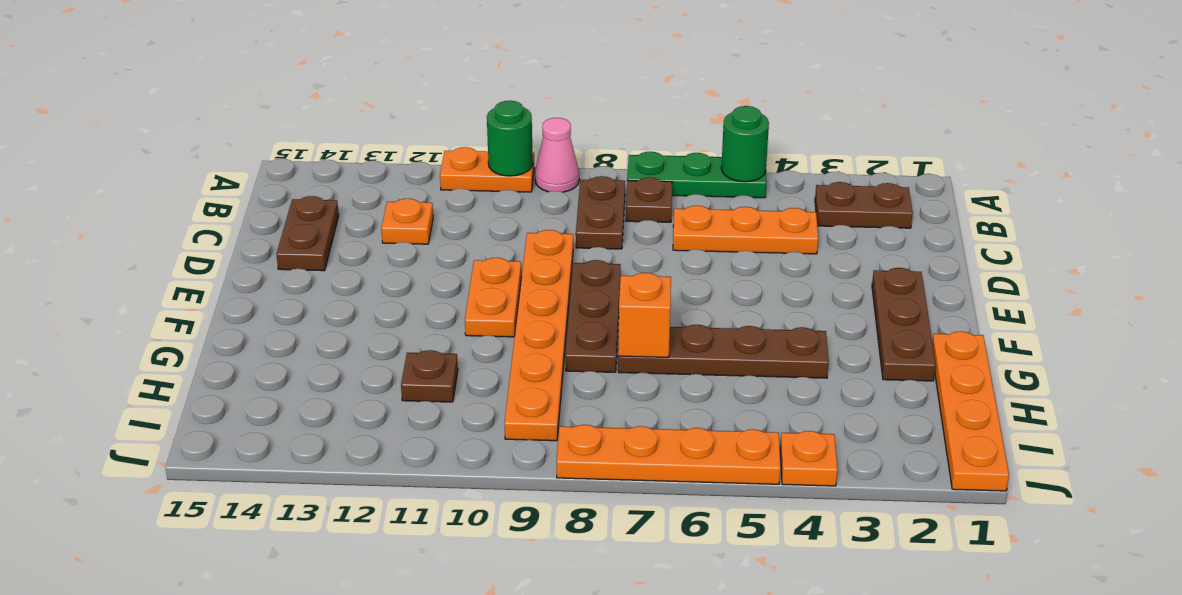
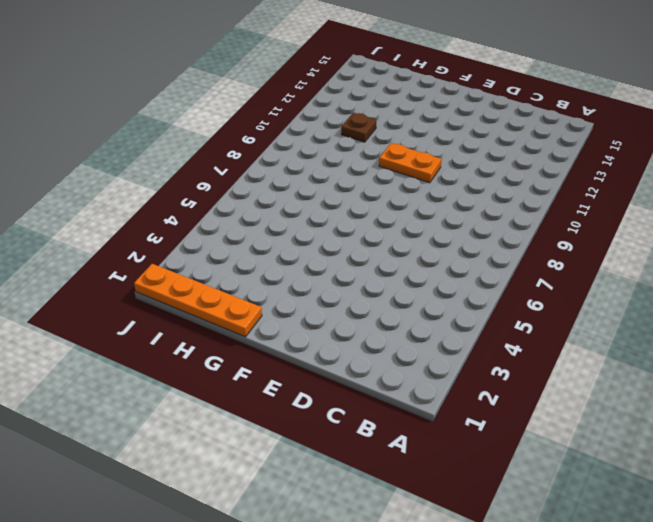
none -> green plate A5:A7 level 1
none -> pink cone A9 level 1
none -> orange plate A10:A11 level 1

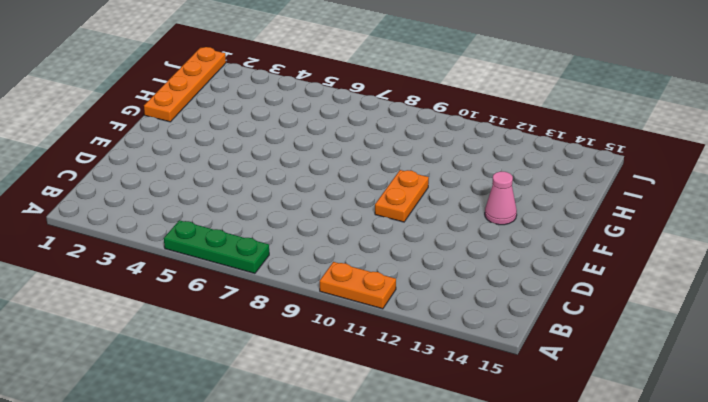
pink cone F13 level 1 -> pink cone A9 level 1
none -> brown plate B2:B3 level 1
none -> brown plate B7 level 1
none -> brown plate B8:C8 level 1

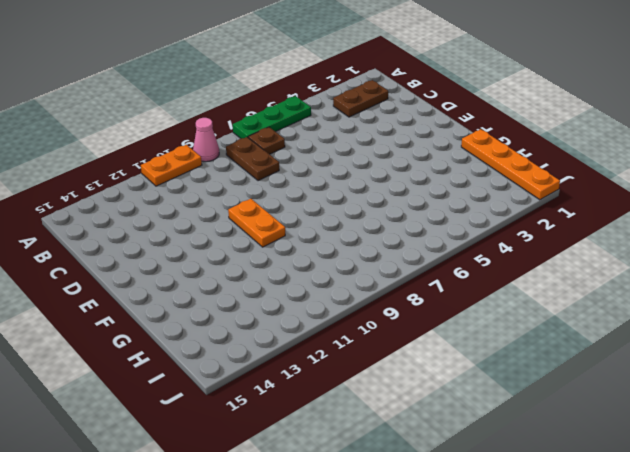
none -> orange plate C4:C6 level 1
none -> orange plate C12 level 1
none -> brown plate C14:D14 level 1

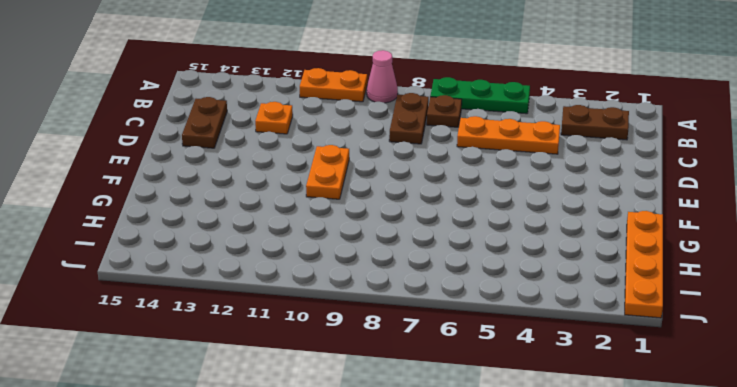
none -> orange plate D9:I9 level 1
none -> brown plate E2:G2 level 1
none -> brown plate E8:G8 level 1

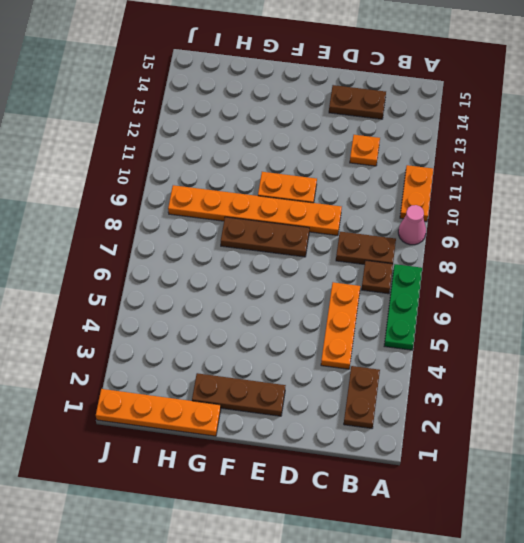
none -> brown plate G4:G7 level 1
none -> brown plate H11 level 1
none -> orange plate J4 level 1

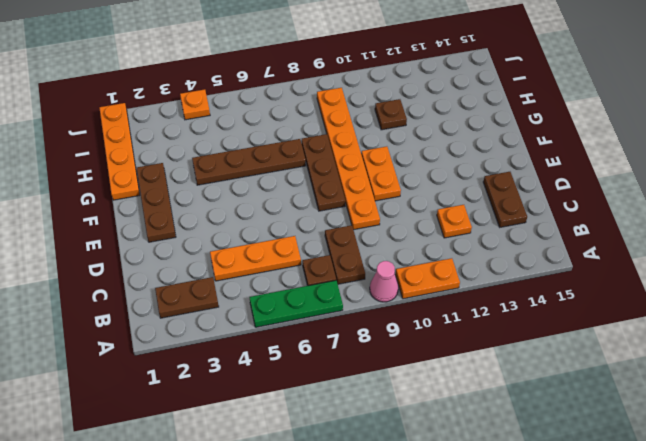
none -> orange plate J5:J8 level 1
none -> green round brick A5 level 2
none -> green round brick A10 level 2

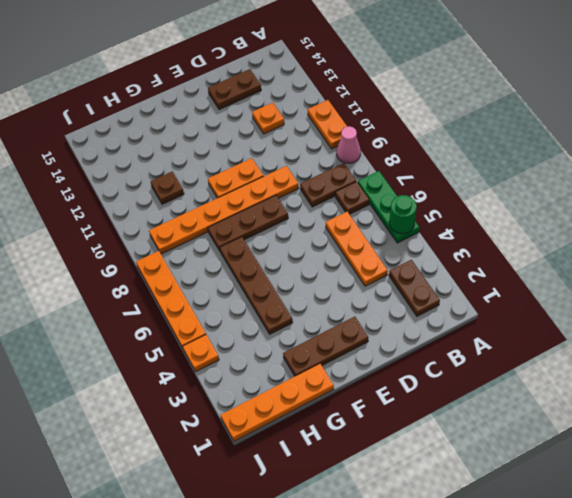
none -> green round brick A10 level 2
none -> orange brick G7 level 2

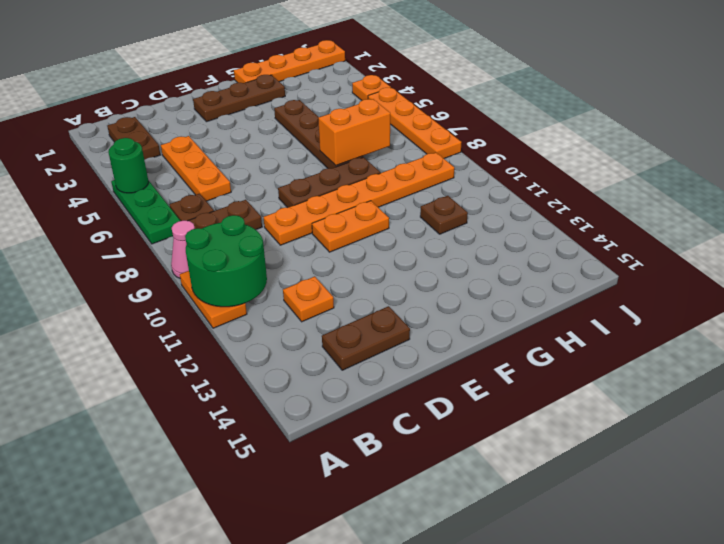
green round brick A10:B11 level 2 -> green round brick A10 level 2
orange brick G7:H7 level 2 -> orange brick G7 level 2

